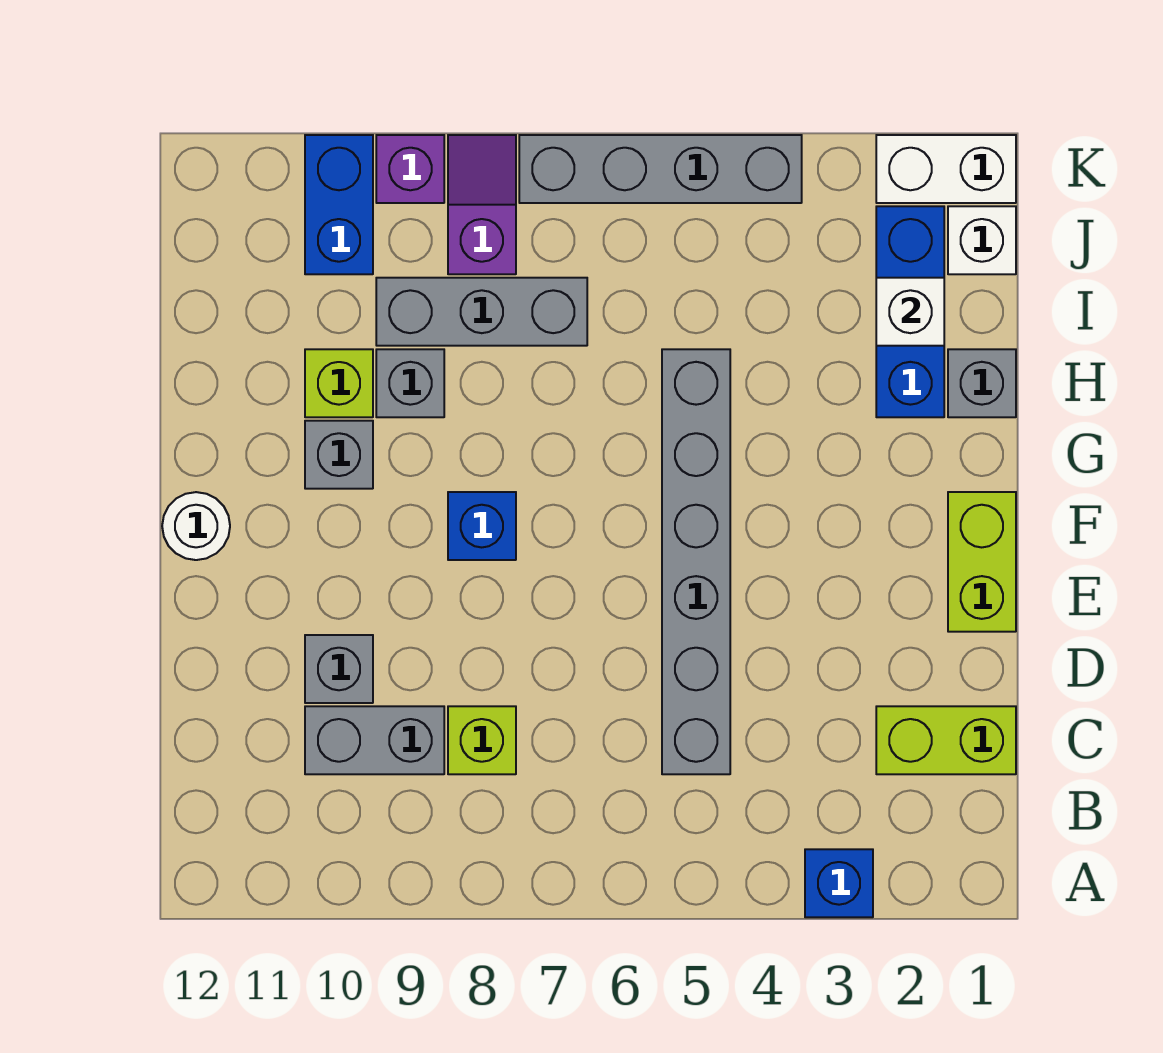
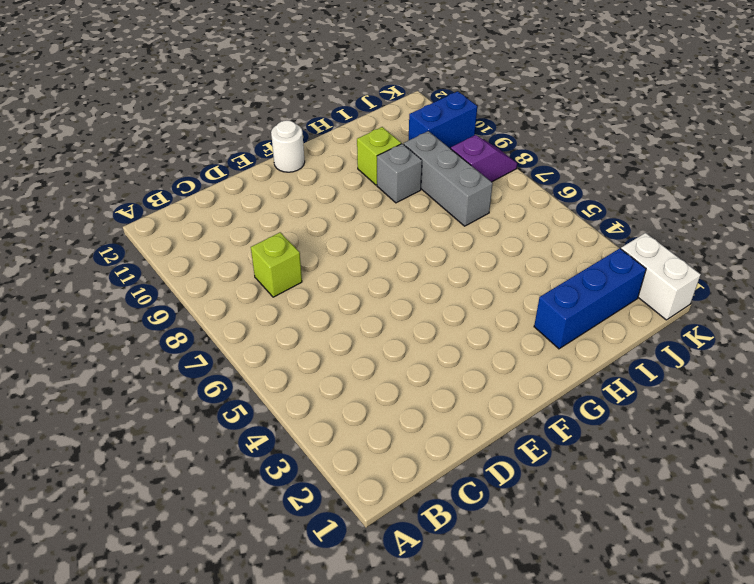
none -> blue brick A3 level 1
none -> lime brick C1:C2 level 1
none -> grey brick C5:H5 level 1

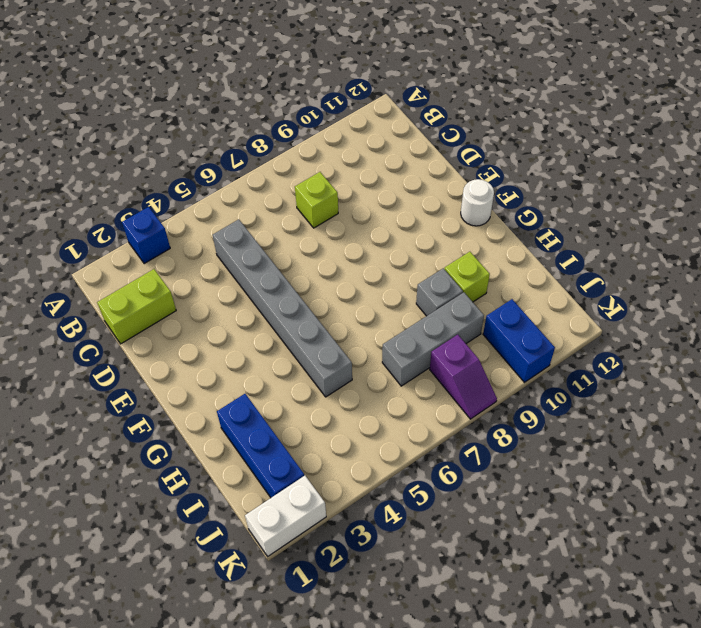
none -> grey brick C9:C10 level 1
none -> grey brick D10 level 1
none -> lime brick E1:F1 level 1

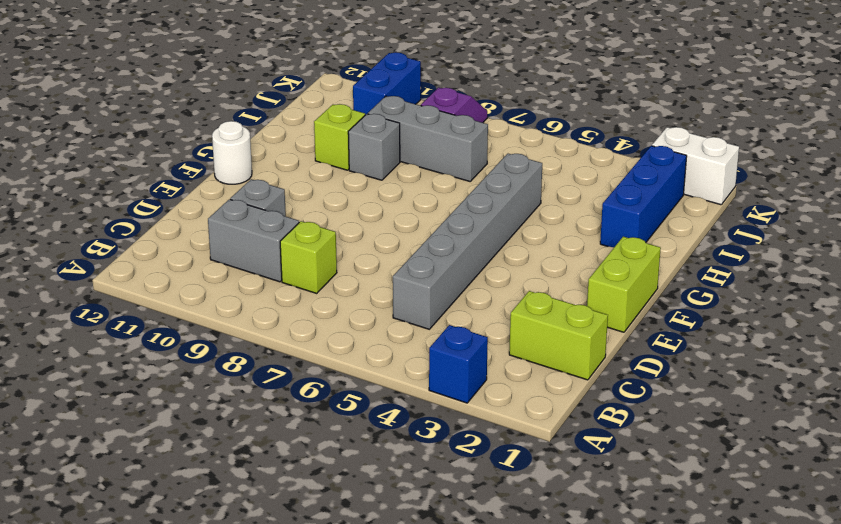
none -> blue brick F8 level 1
none -> grey brick G10 level 1
none -> grey brick H1 level 1

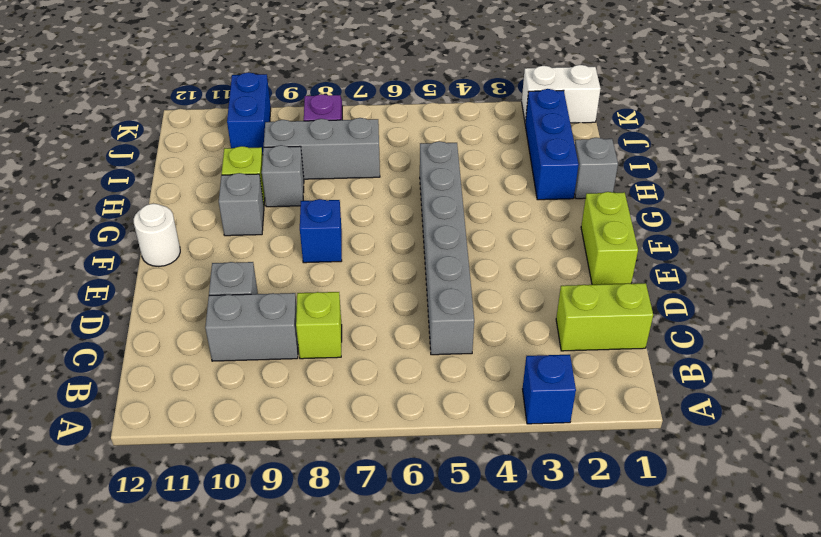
none -> white brick J1 level 1
none -> grey brick K4:K7 level 1
none -> purple brick K9 level 1

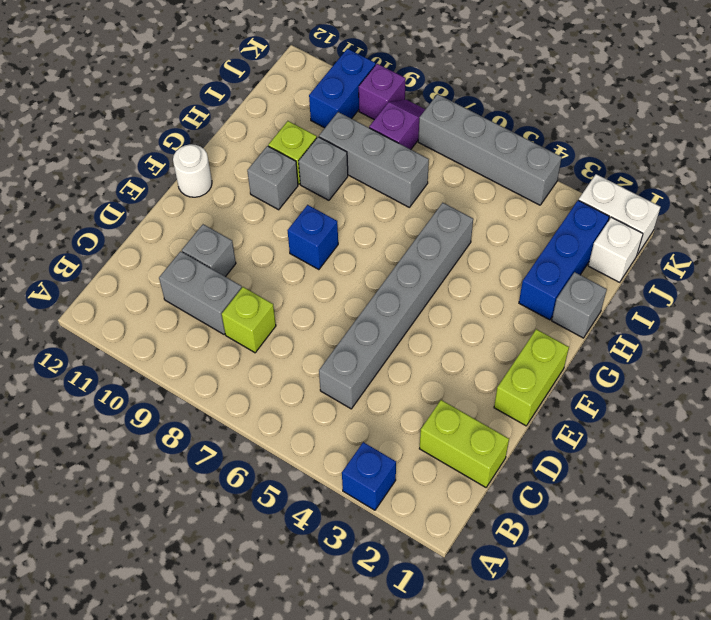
none -> white brick I2 level 2

